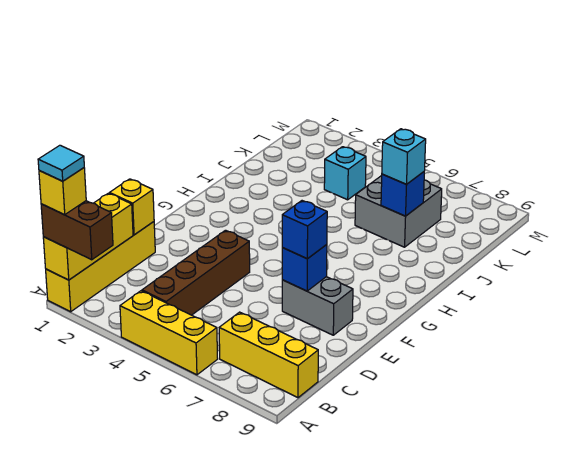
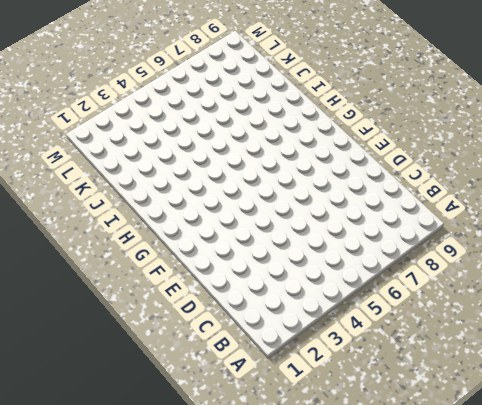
none -> yellow brick A1:D1 level 1
none -> yellow brick A4:A6 level 1
none -> brown brick B4:E4 level 1

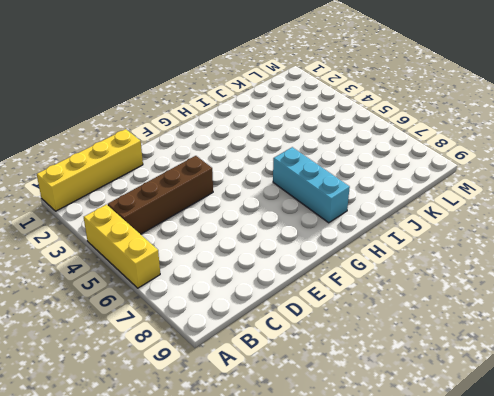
cyan brick H6:H8 level 1 -> none
none -> yellow brick B7:B9 level 1
none -> grey brick E7:E8 level 1
none -> grey brick J6:K7 level 1

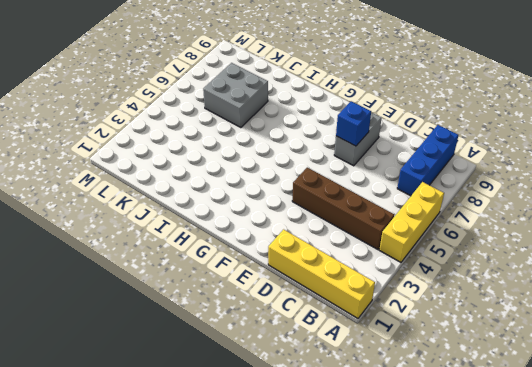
blue brick B7:B9 level 1 -> yellow brick B7:B9 level 1
none -> cyan brick K4 level 1
none -> yellow brick A1:C1 level 2
none -> yellow brick D1 level 2

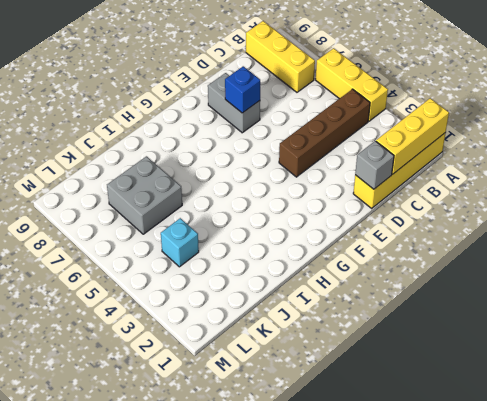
grey brick D1 level 2 -> yellow brick D1 level 2
none -> blue brick J7 level 2
none -> brown brick A1:A2 level 3
none -> blue brick E7 level 3

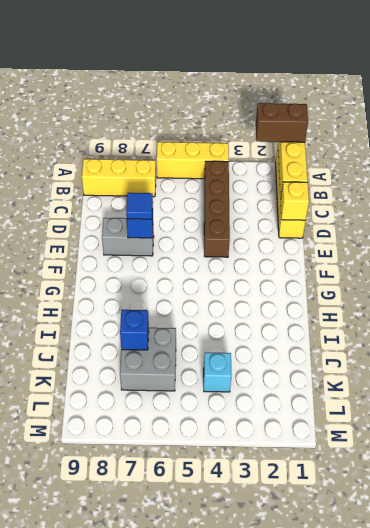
blue tile E7 level 3 -> blue brick E7 level 3
none -> cyan brick J7 level 3
none -> yellow brick A1 level 4
none -> cyan tile A1 level 5

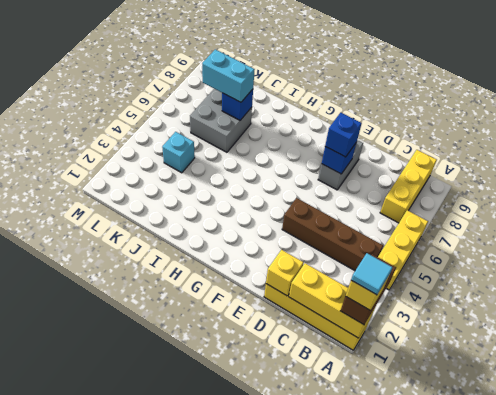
cyan brick J7:K7 level 3 -> cyan brick J7 level 3

